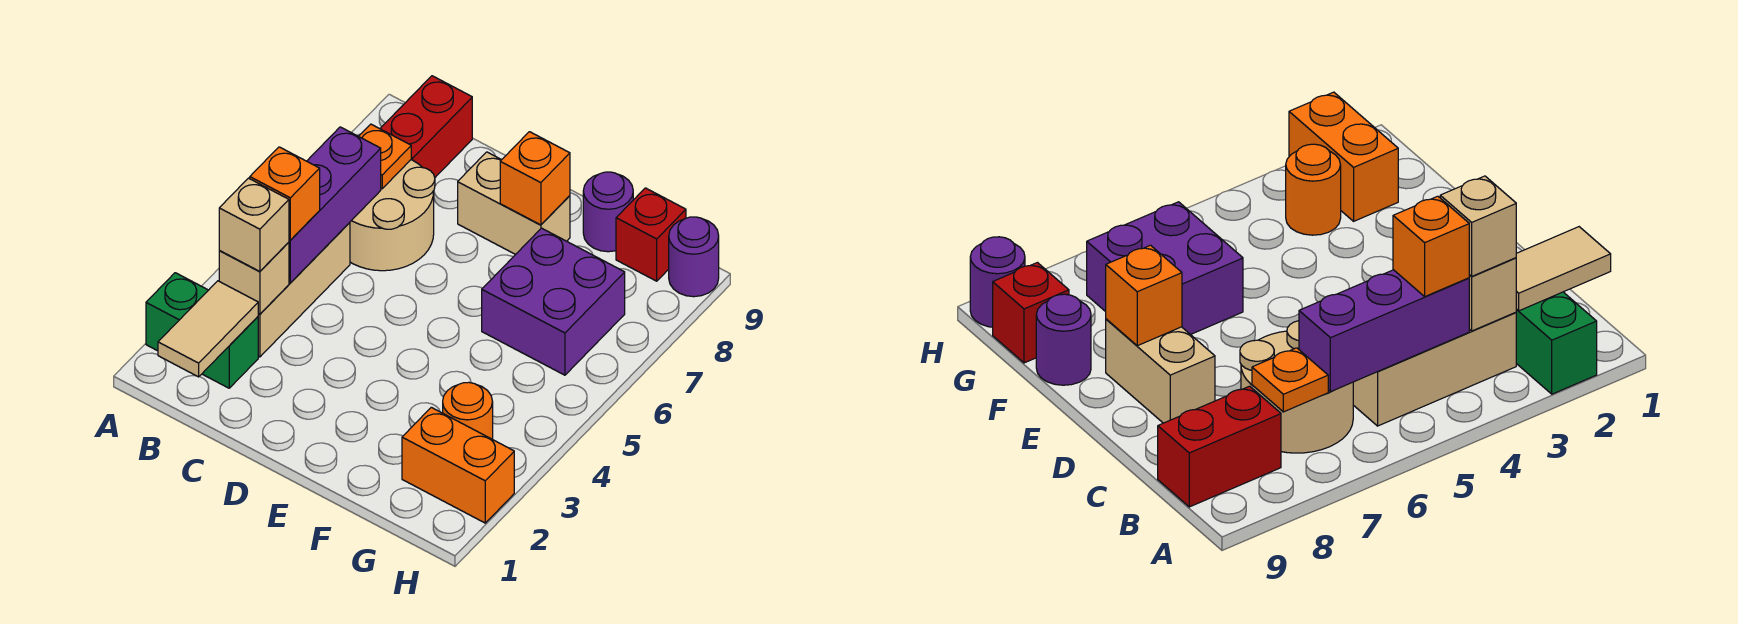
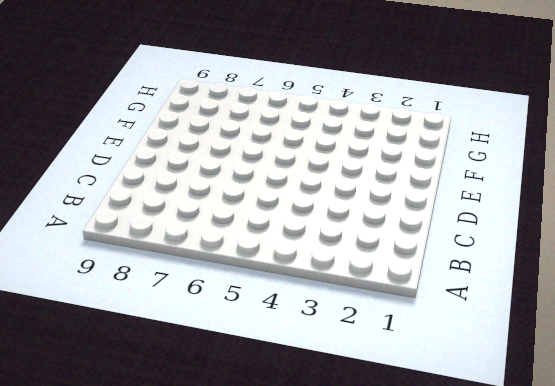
none -> green brick A2:B2 level 1
none -> tan brick B3:B5 level 1
none -> tan round brick B6:C7 level 1

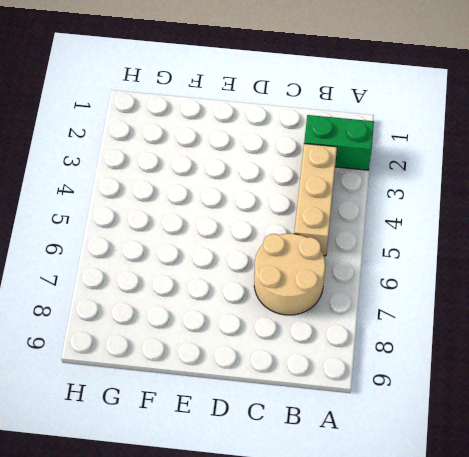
none -> red brick B8:B9 level 1
none -> tan brick D8:E8 level 1
none -> purple brick F6:G7 level 1

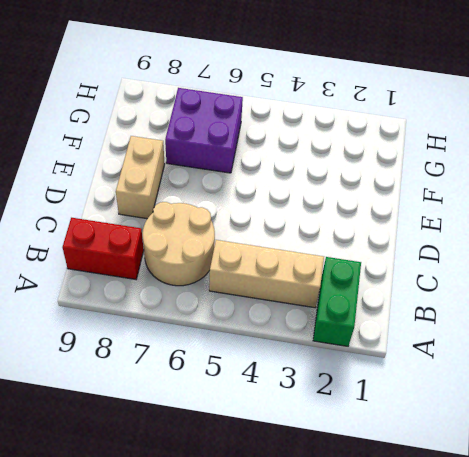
none -> purple round brick F9 level 1
none -> orange brick G2:H2 level 1
none -> orange round brick G3 level 1

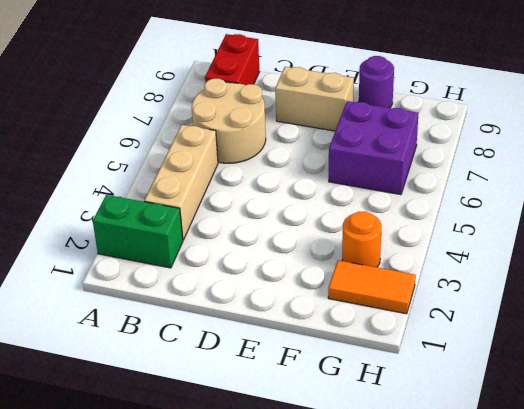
orange tile G2:H2 level 1 -> orange brick G2:H2 level 1
none -> red brick G9 level 1
none -> purple round brick H9 level 1
none -> tan tile B1:B2 level 2

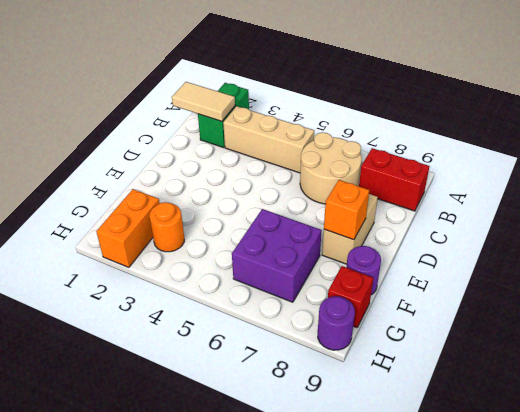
none -> tan brick B3 level 2
none -> purple brick B4:B6 level 2
none -> orange plate B7 level 2

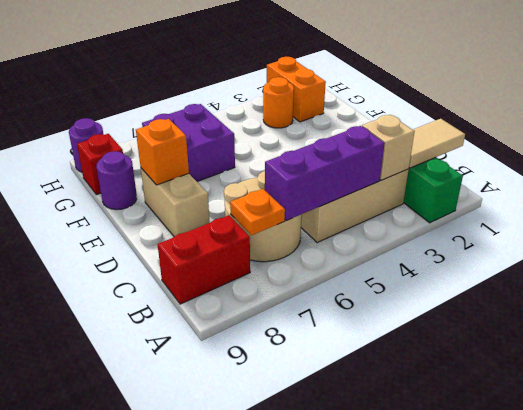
none -> tan brick B3 level 3
none -> orange brick B4 level 3

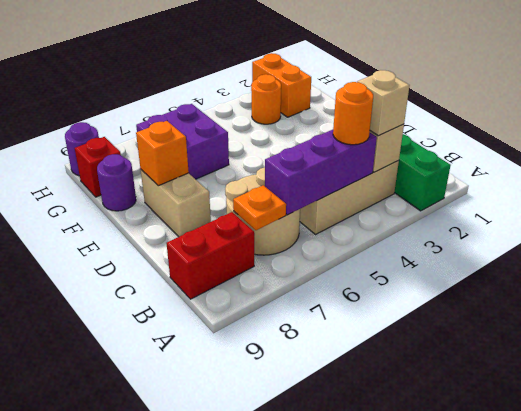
orange round brick B4 level 3 -> orange brick B4 level 3
none -> tan tile B1:B2 level 2

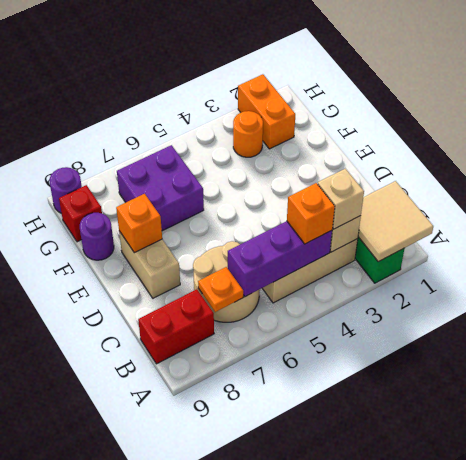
tan tile A1:B2 level 2 -> tan tile B1:B2 level 2

